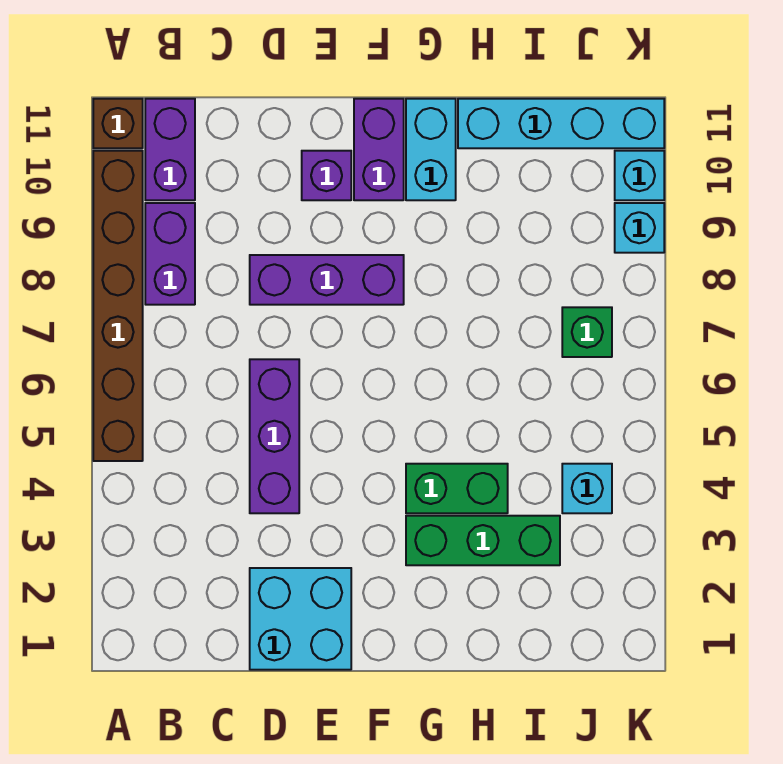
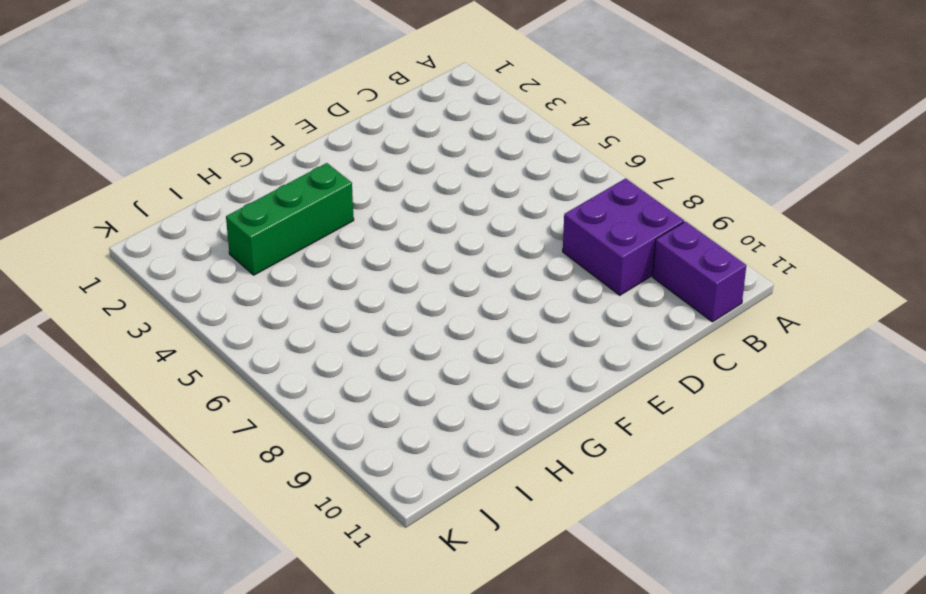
purple brick B8:C9 level 1 -> purple brick B8:B9 level 1
none -> brown brick A5:A10 level 1
none -> brown brick A11 level 1
none -> cyan brick D1:E2 level 1

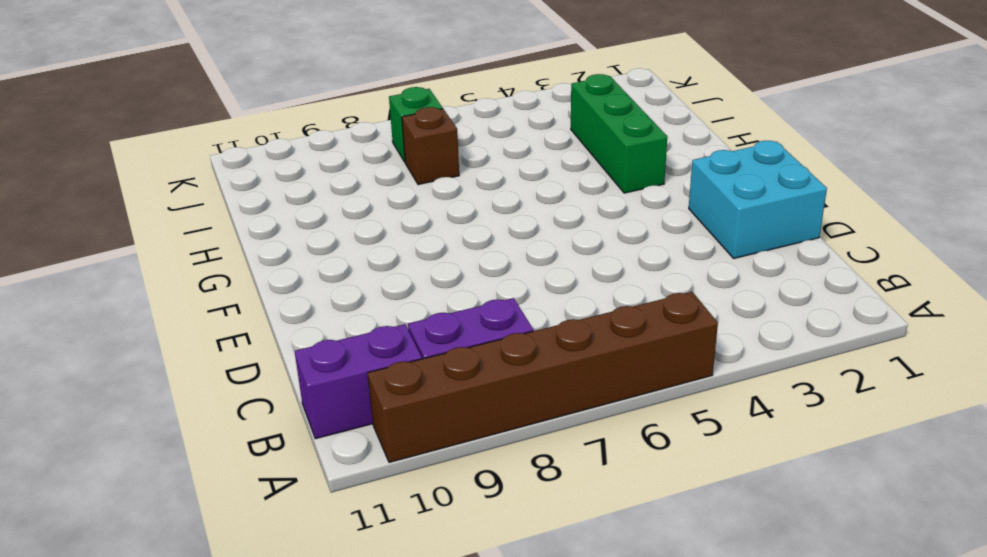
brown brick I7 level 1 -> brown brick A11 level 1
none -> purple brick D4:D6 level 1
none -> purple brick D8:F8 level 1
none -> purple brick E10 level 1

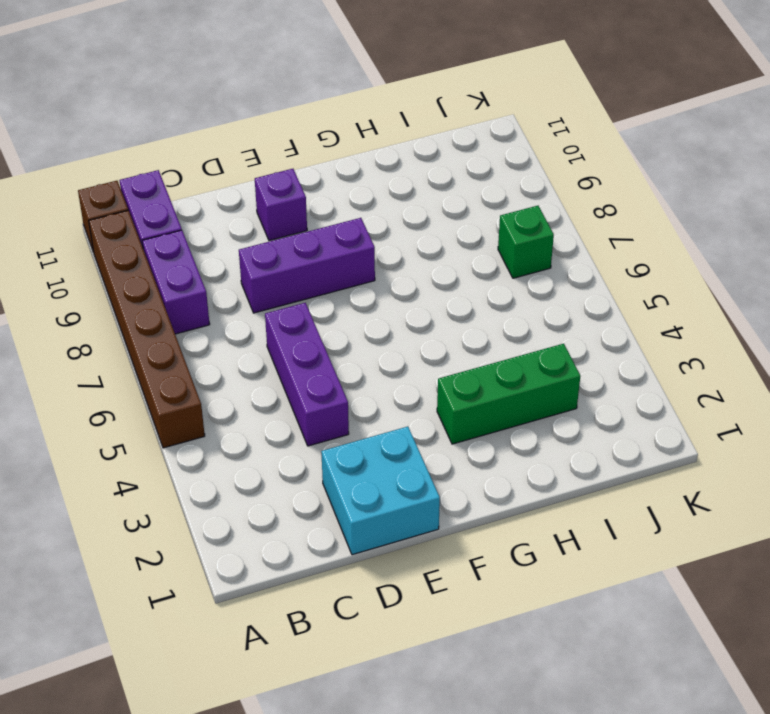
none -> purple brick F10:F11 level 1
none -> green brick G4:H4 level 1
none -> cyan brick G10:G11 level 1

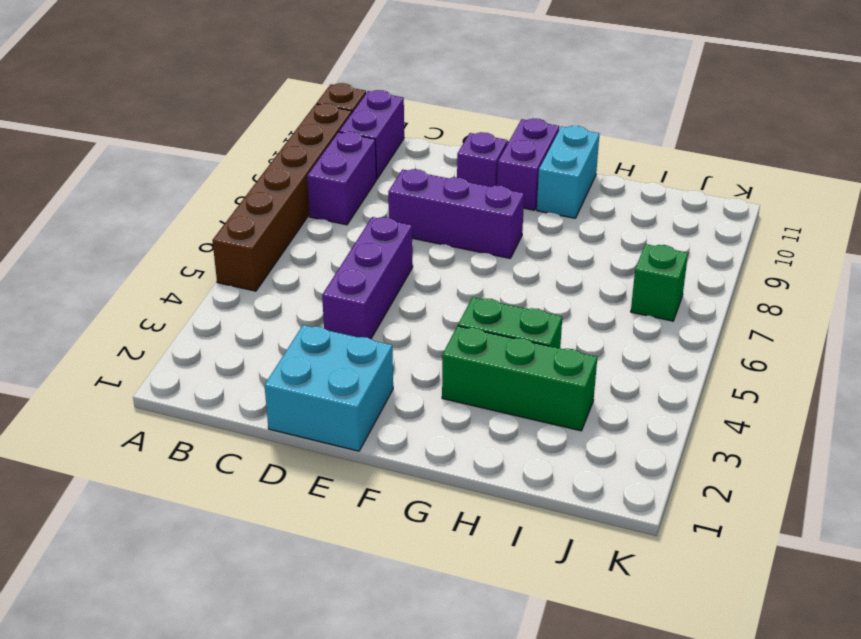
none -> cyan brick H11:K11 level 1
none -> cyan brick J4 level 1
none -> cyan brick K9 level 1

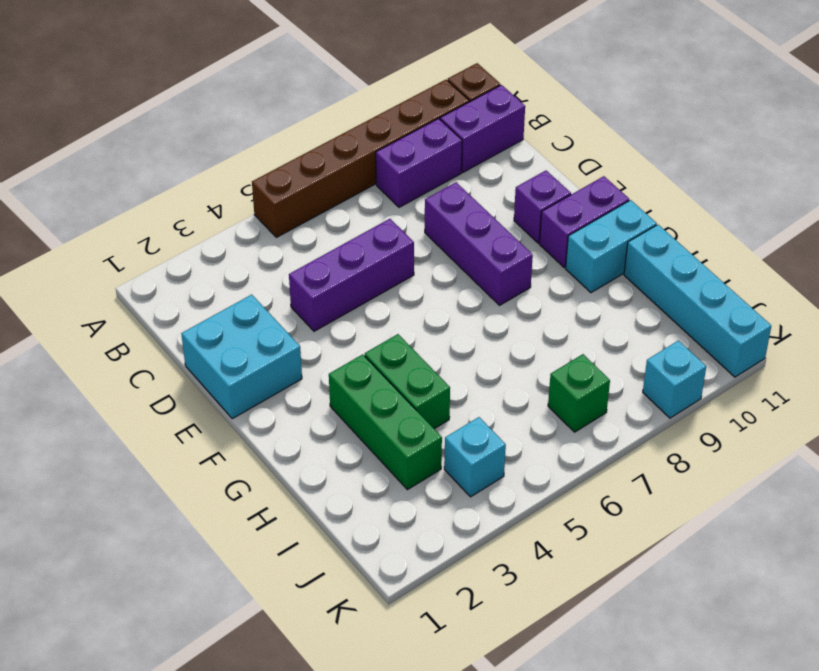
none -> cyan brick K10 level 1

